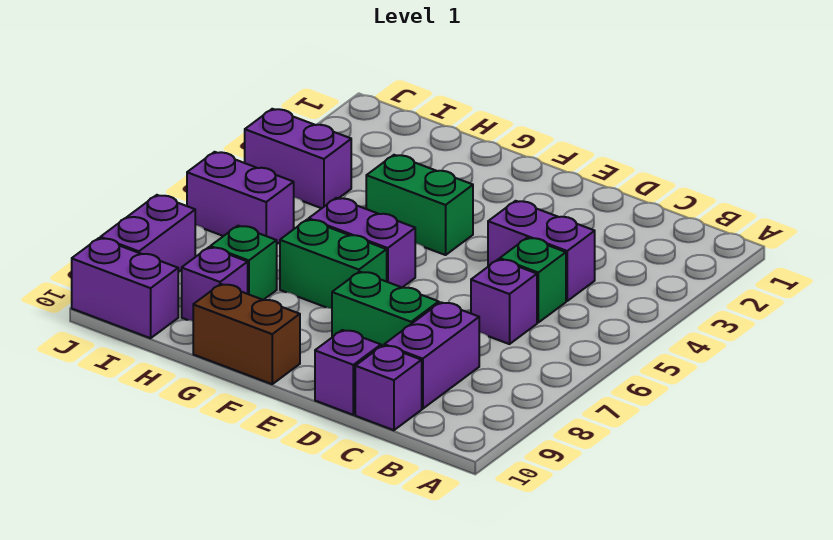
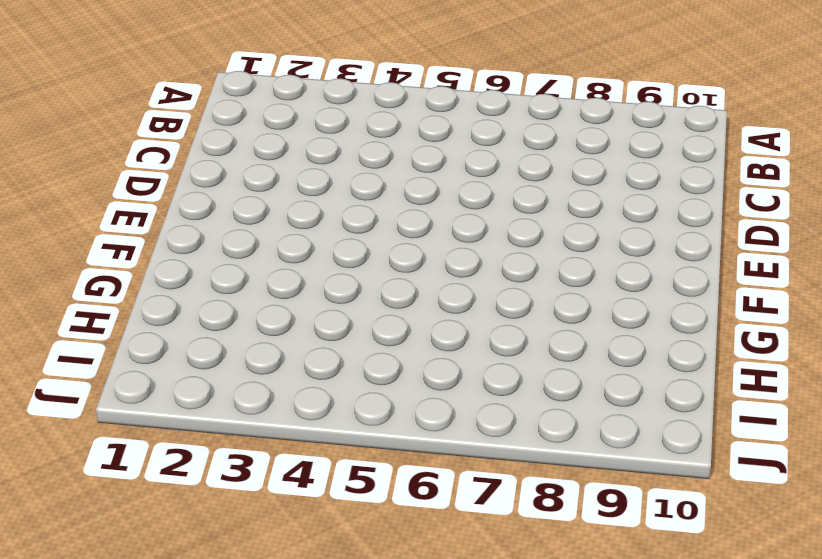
none -> purple brick C4:D4 level 1
none -> green brick C5 level 1
none -> purple brick C6 level 1

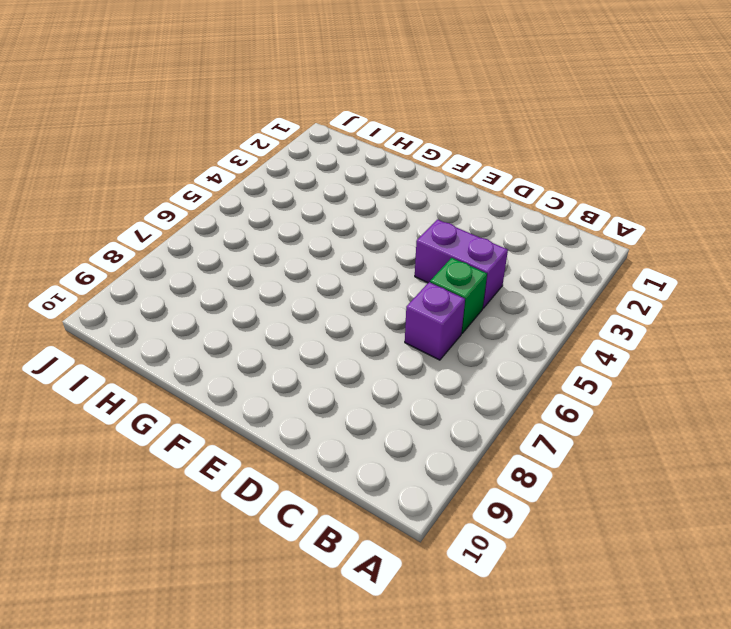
none -> purple brick C8:C9 level 1
none -> purple brick C10 level 1
none -> green brick D8:E8 level 1

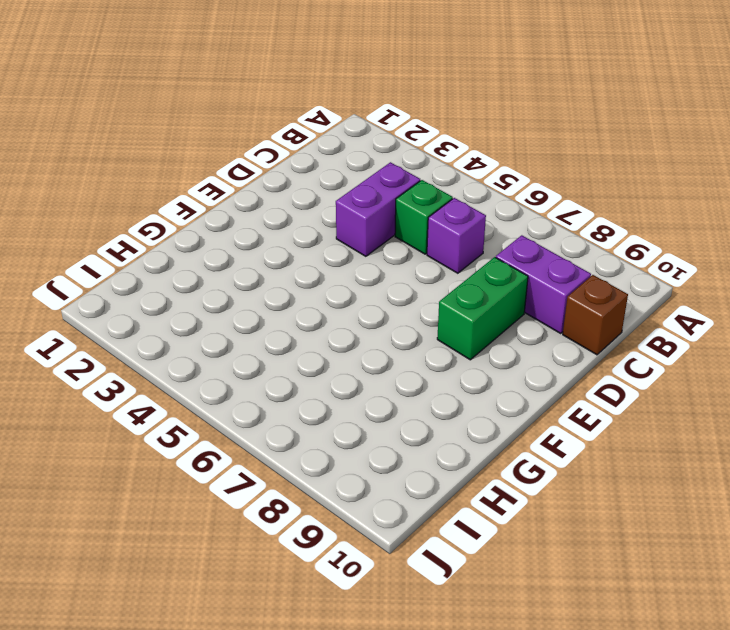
brown brick C10 level 1 -> purple brick C10 level 1
none -> purple brick D10 level 1
none -> green brick F4:G4 level 1
none -> purple brick F6:G6 level 1

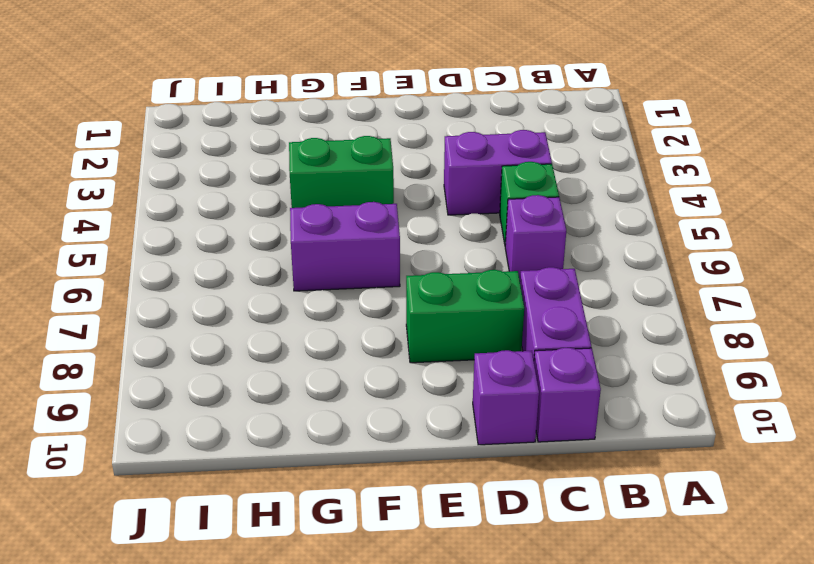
none -> green brick F7:G7 level 1
none -> brown brick F10:G10 level 1
none -> green brick H8 level 1

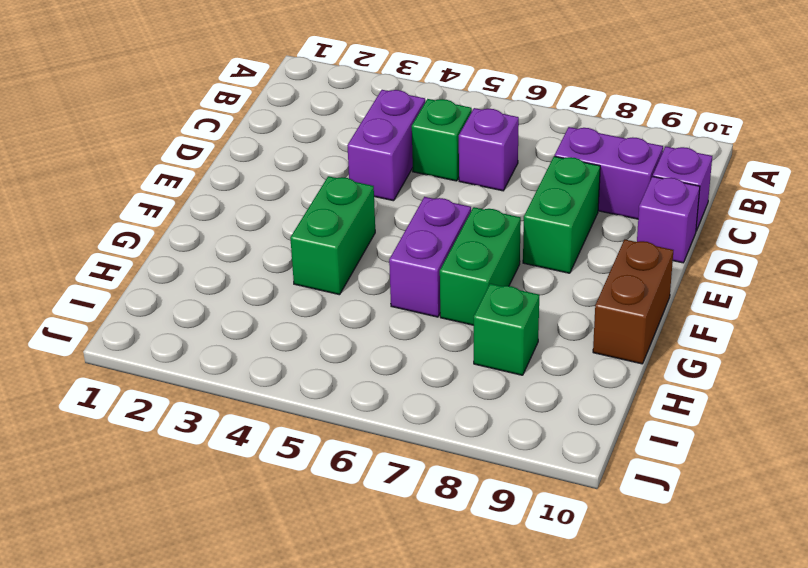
none -> purple brick H9 level 1
none -> purple brick I4:J4 level 1
none -> purple brick I6:J6 level 1

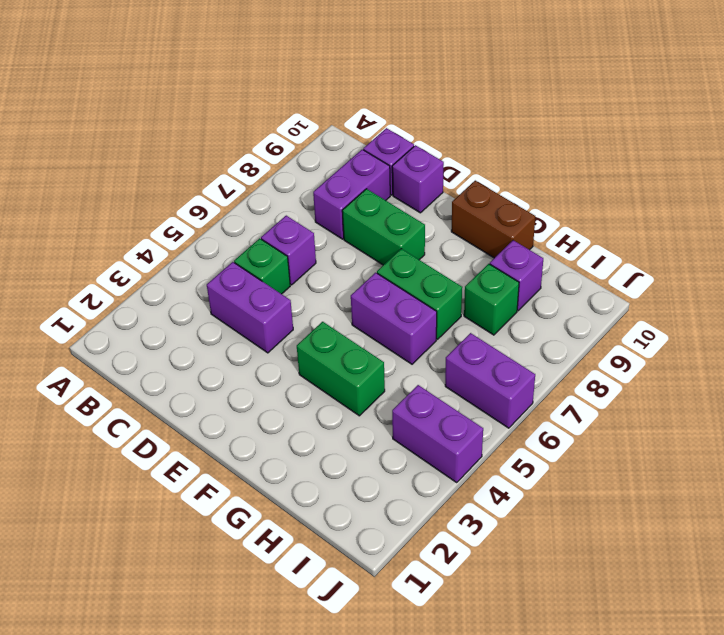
none -> purple brick I10:J10 level 1
none -> purple brick J8:J9 level 1

